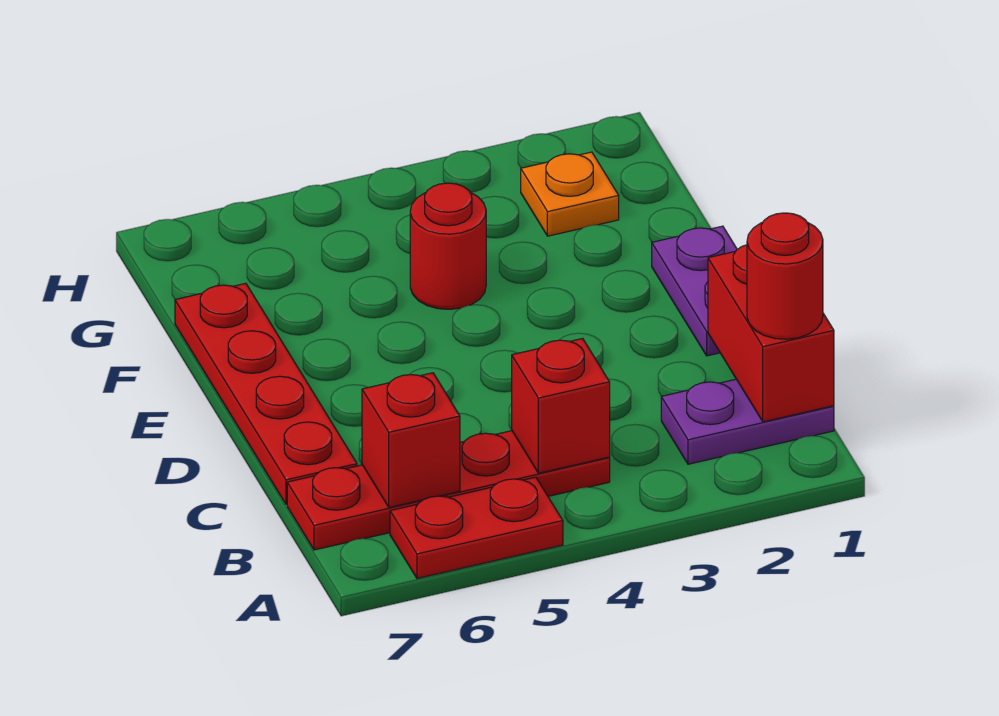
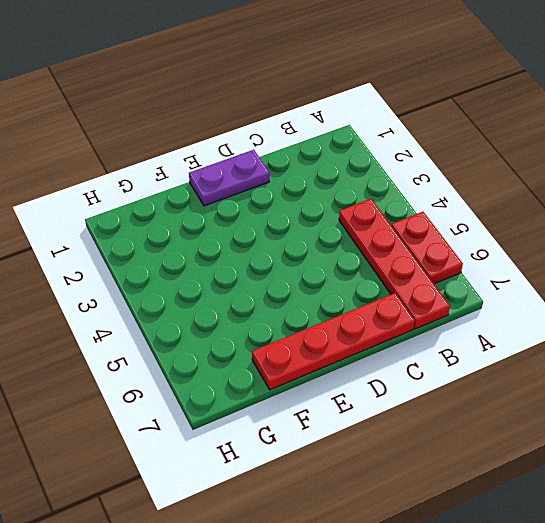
none -> purple plate B1:B2 level 1
none -> red round brick F4 level 1

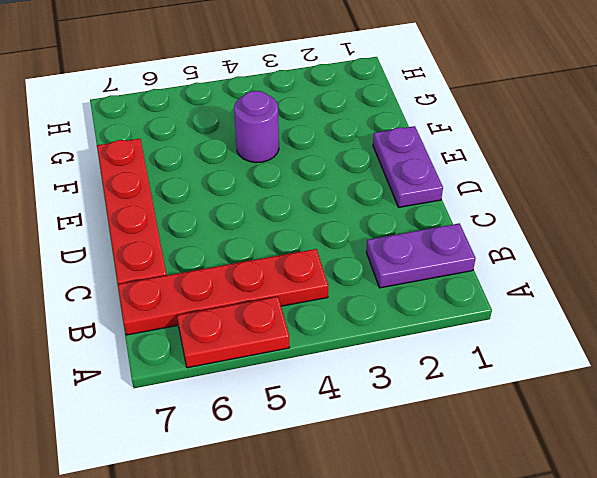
purple round brick F4 level 1 -> red round brick F4 level 1
none -> orange plate G2 level 1
none -> red brick B1:C1 level 2

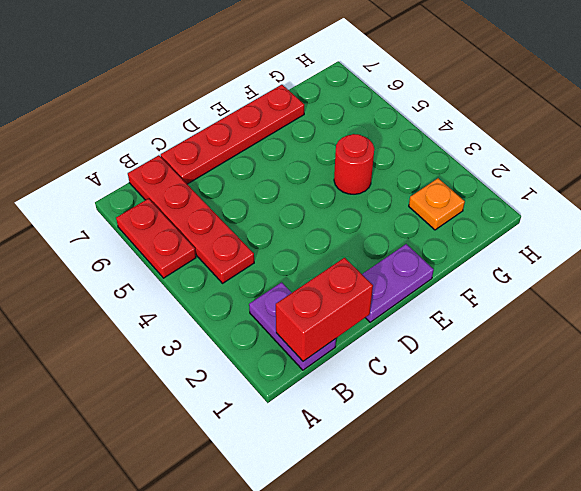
none -> red brick B4 level 2
none -> red brick B6 level 2

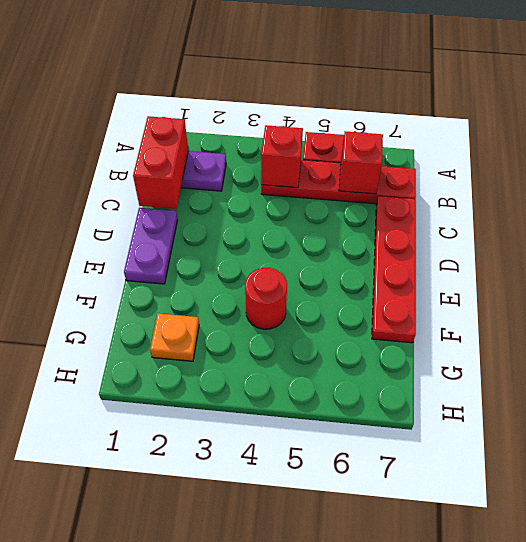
none -> red round brick B1 level 3

